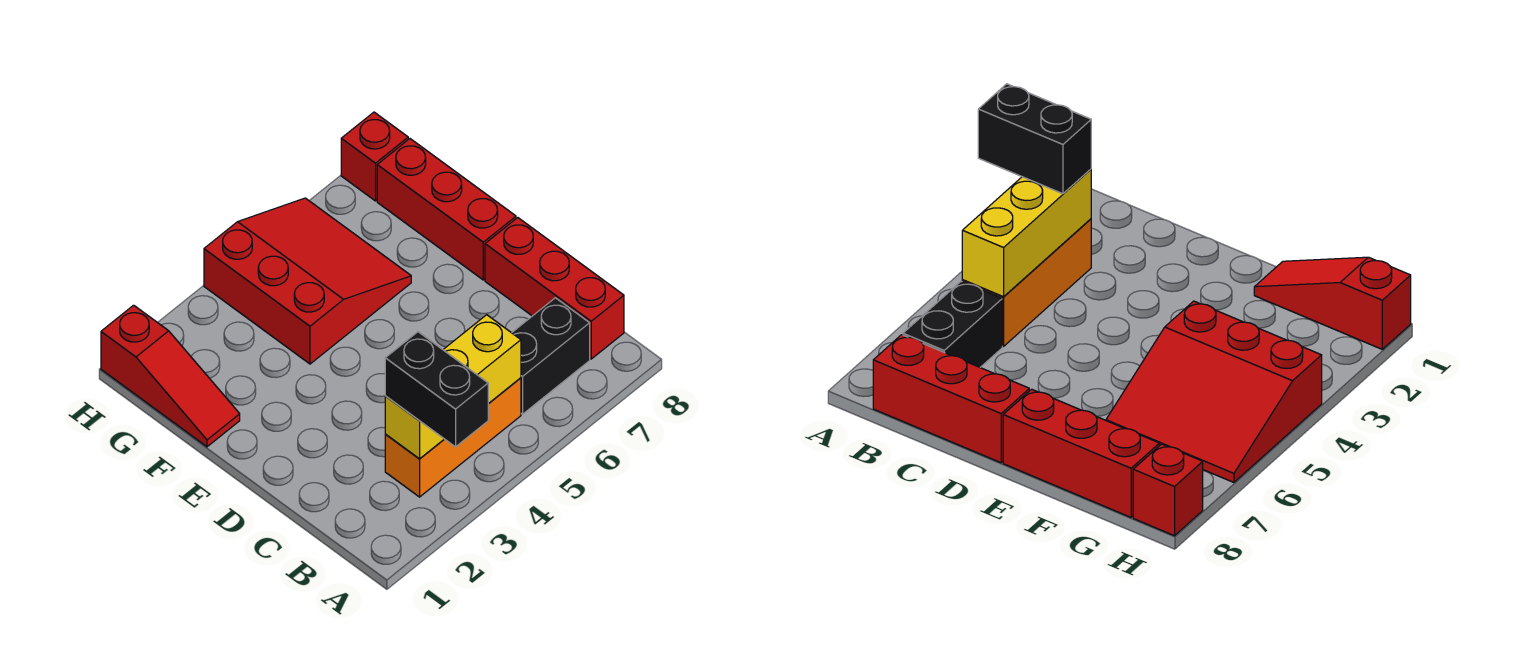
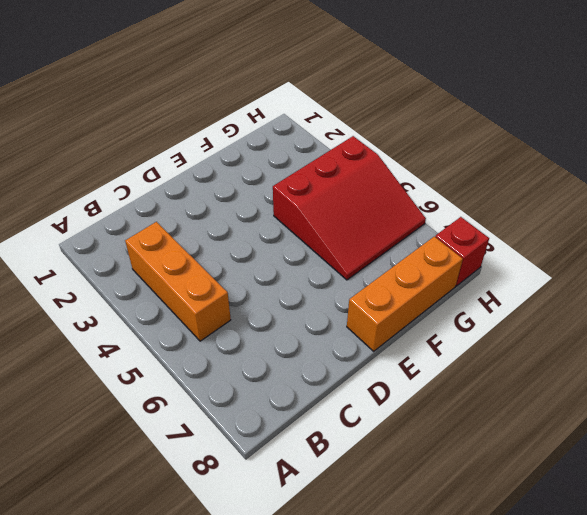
orange brick E8:G8 level 1 -> red brick E8:G8 level 1
none -> black brick B6:B7 level 1
none -> red brick B8:D8 level 1

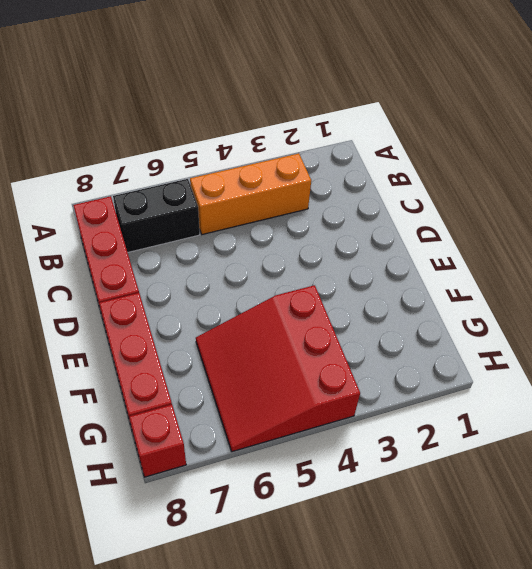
none -> red slope F1:H1 level 1 top H
none -> yellow brick B3:B5 level 2

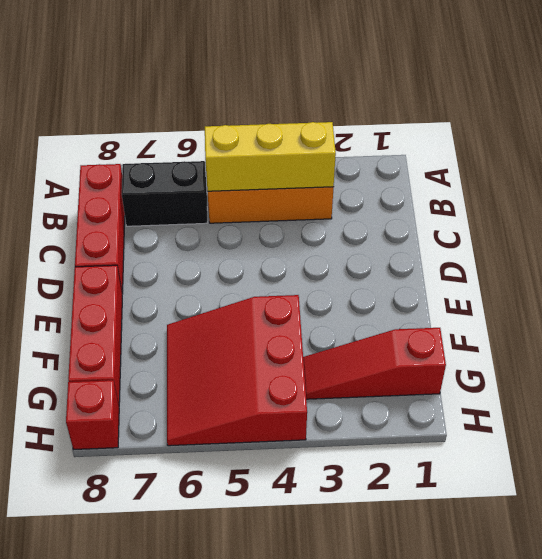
red slope G1:G3 level 1 top 1 -> red slope F1:H1 level 1 top H
none -> black brick A3:B3 level 3

